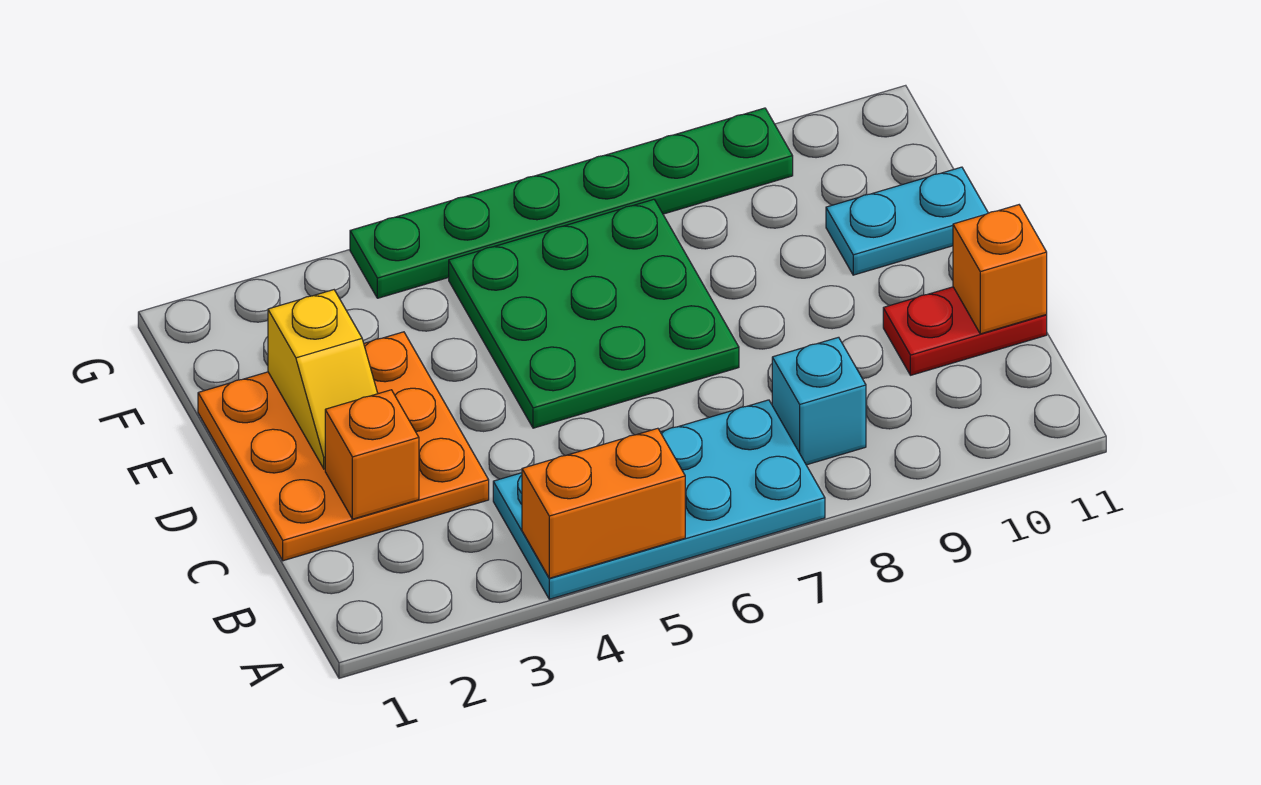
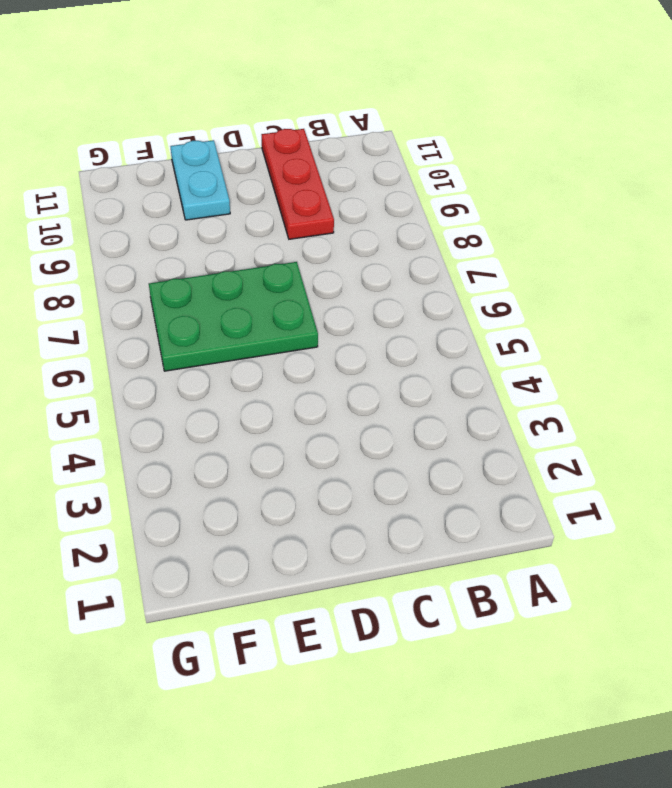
red plate C9:C11 level 1 -> red plate C10:C11 level 1
green plate D6:F7 level 1 -> green plate D5:F7 level 1
none -> cyan plate A4:B7 level 1
none -> cyan brick B8 level 1

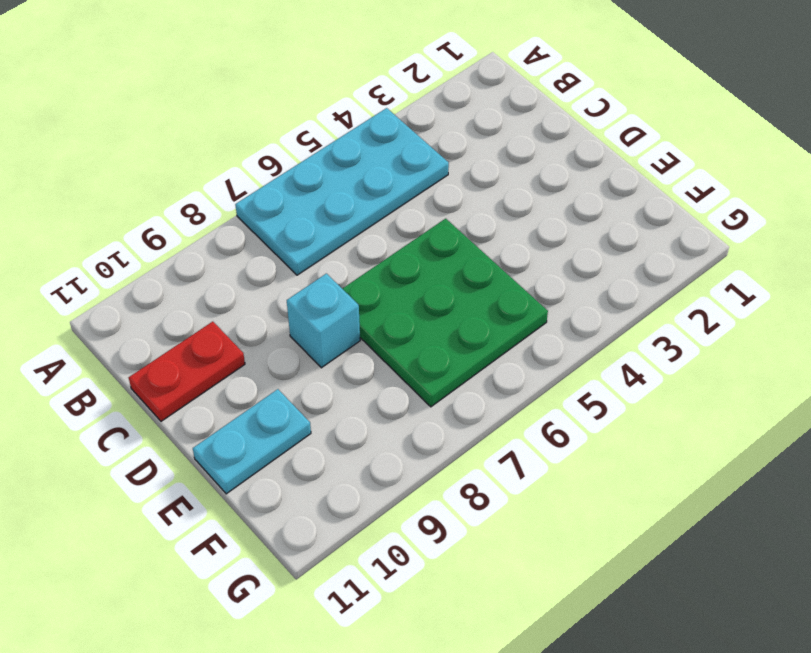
cyan brick D8 level 1 -> cyan brick B8 level 1
none -> orange plate C1:E3 level 1
none -> green plate G4:G9 level 1

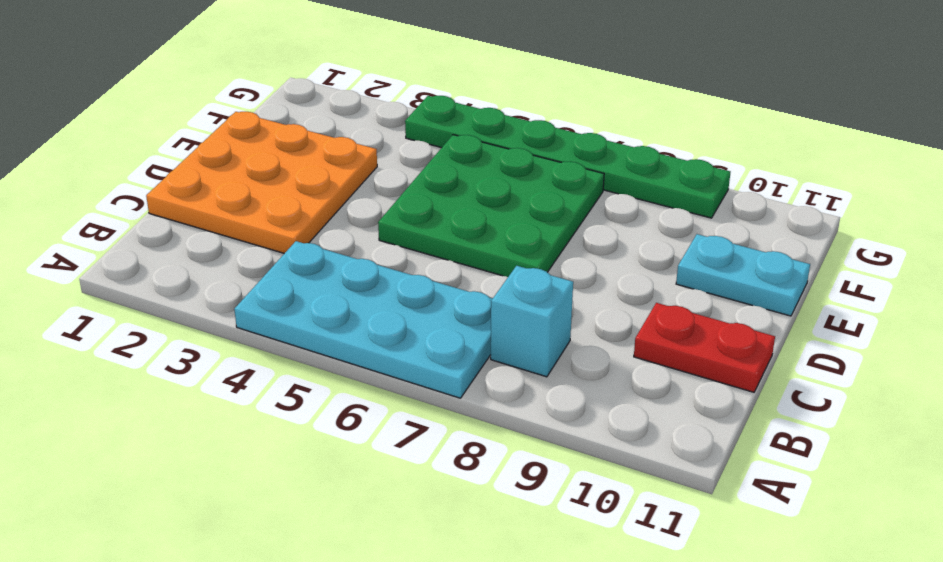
none -> orange brick A4:A5 level 2
none -> orange brick C2 level 2

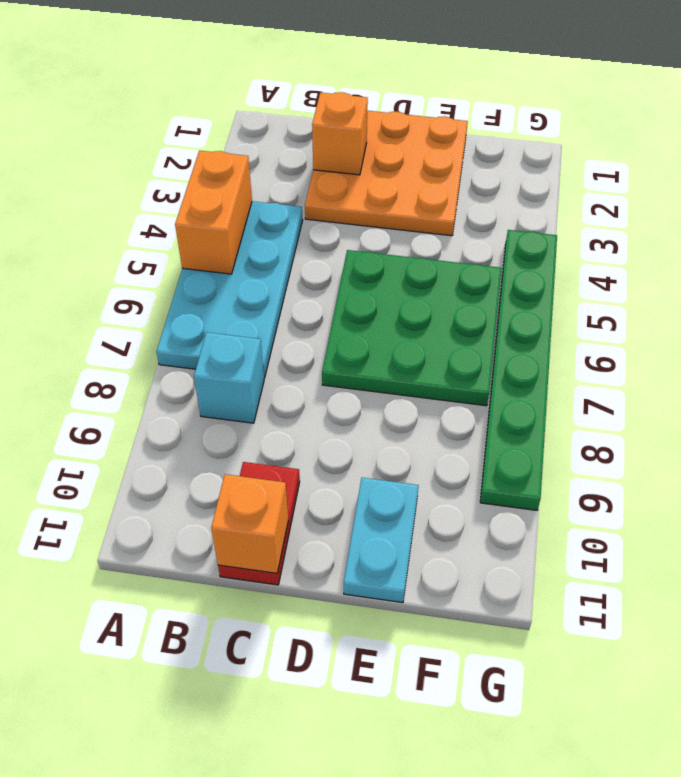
none -> yellow slope D2:E2 level 2 top E

